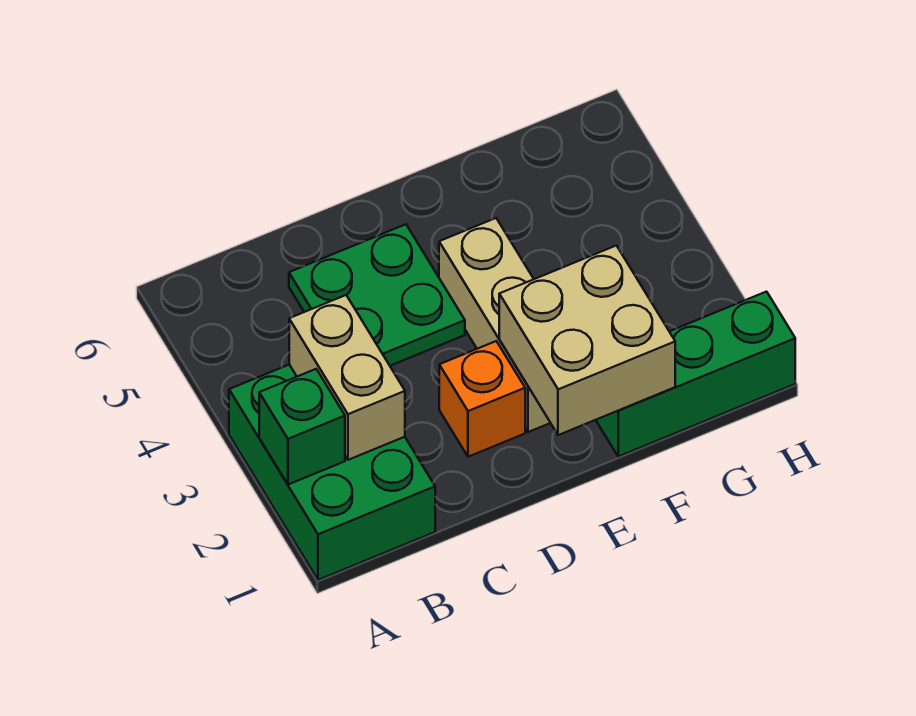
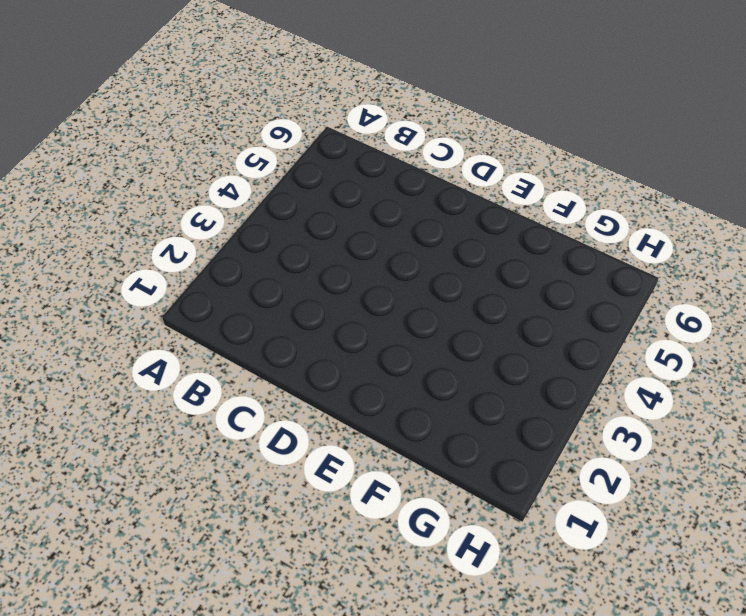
none -> green brick A1:B3 level 1
none -> green plate C4:D5 level 1

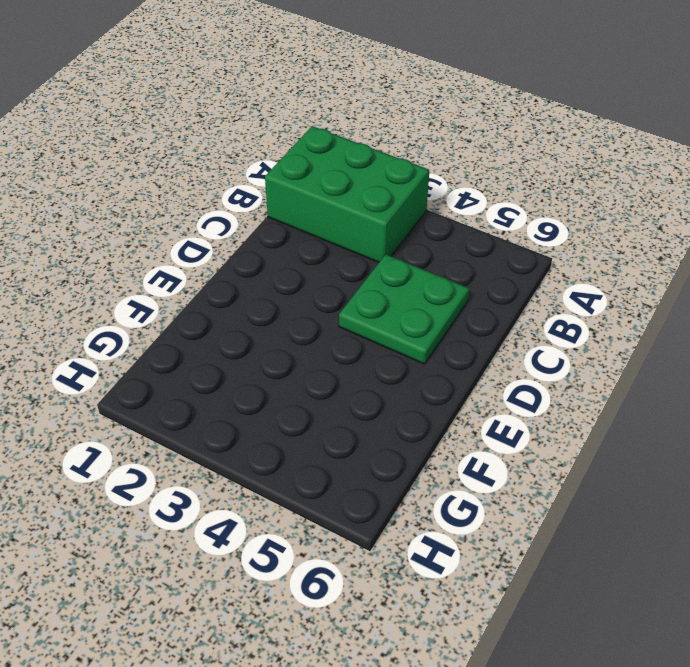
none -> orange brick D2 level 1
none -> tan brick E2:E4 level 1

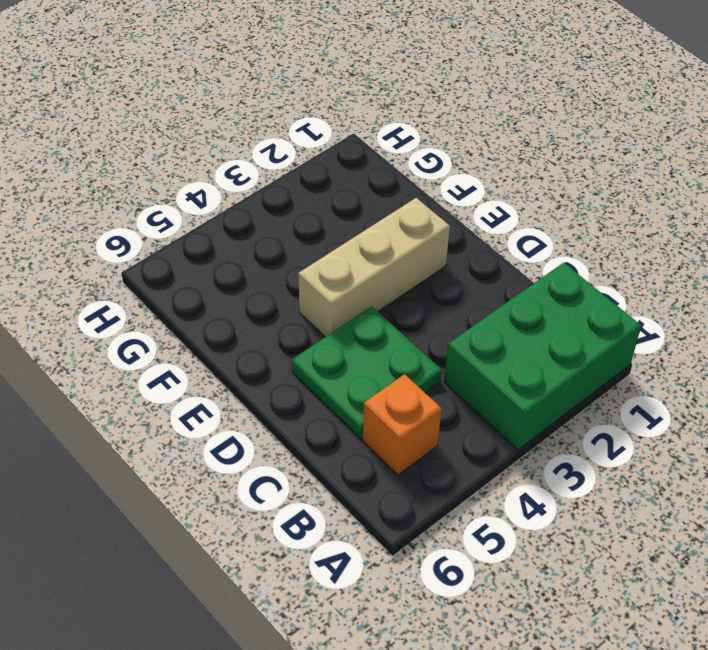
orange brick B5 level 1 -> orange brick D2 level 1
none -> green brick F1:H1 level 1
none -> green brick A2 level 2

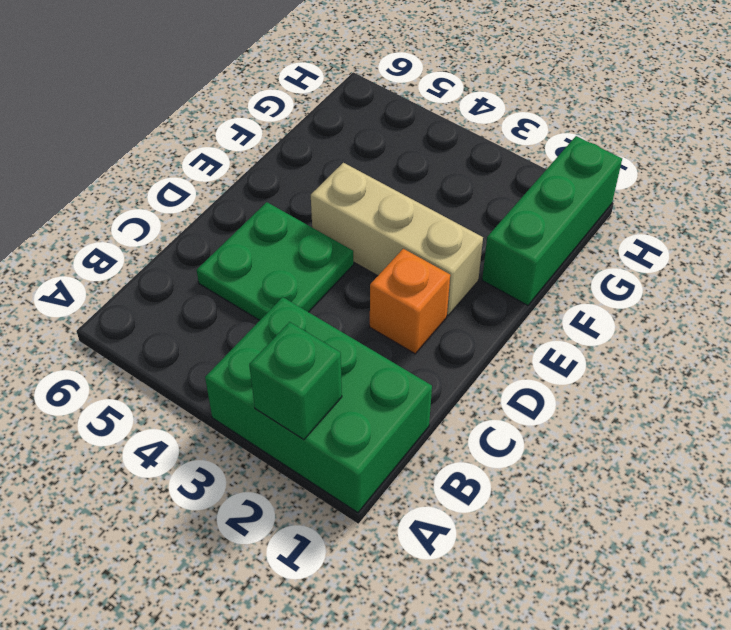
none -> tan brick B2:B3 level 2
none -> tan brick E1:F2 level 2

